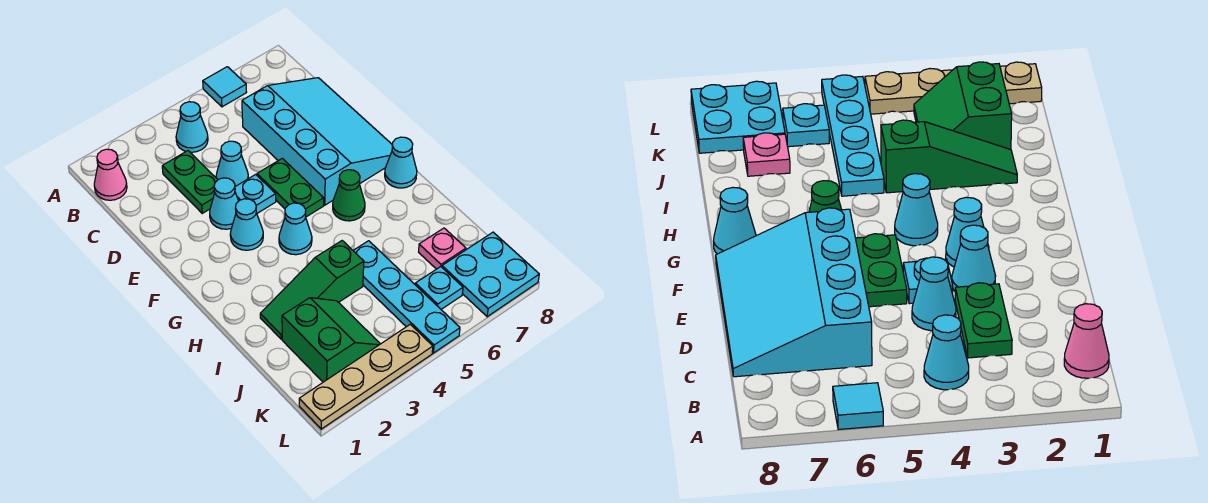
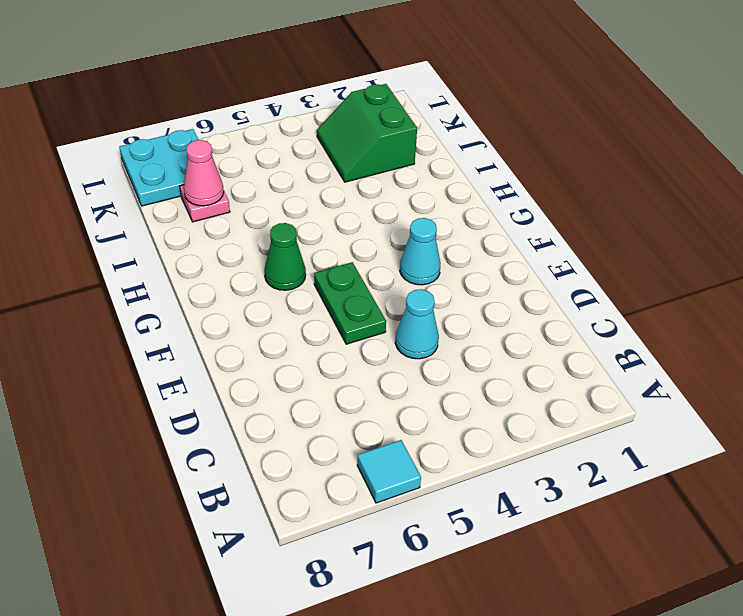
pink cone J7 level 2 -> pink cone B1 level 1
none -> cyan cone B4 level 1
none -> green plate C3:D3 level 1
none -> cyan slope C6:F8 level 1 top 6

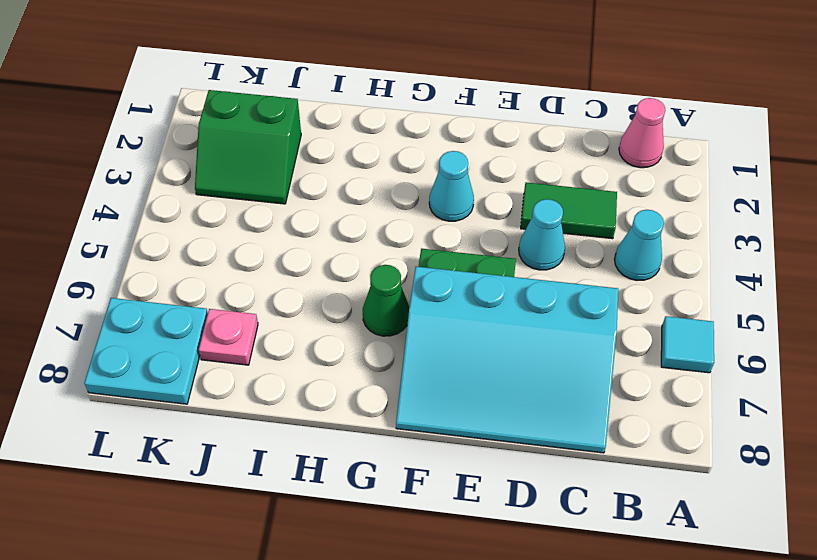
green tile C3:D3 level 1 -> green plate C3:D3 level 1
none -> cyan cone E3 level 1
none -> cyan plate E4 level 1
none -> cyan cone G4 level 1

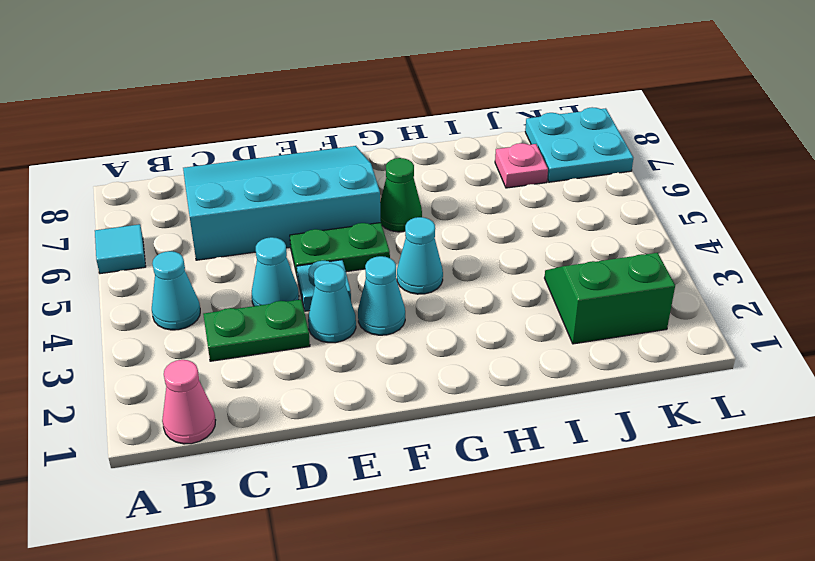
none -> cyan cone G8 level 1
none -> green slope I2:I4 level 1 top 4
none -> cyan plate I5:L5 level 1

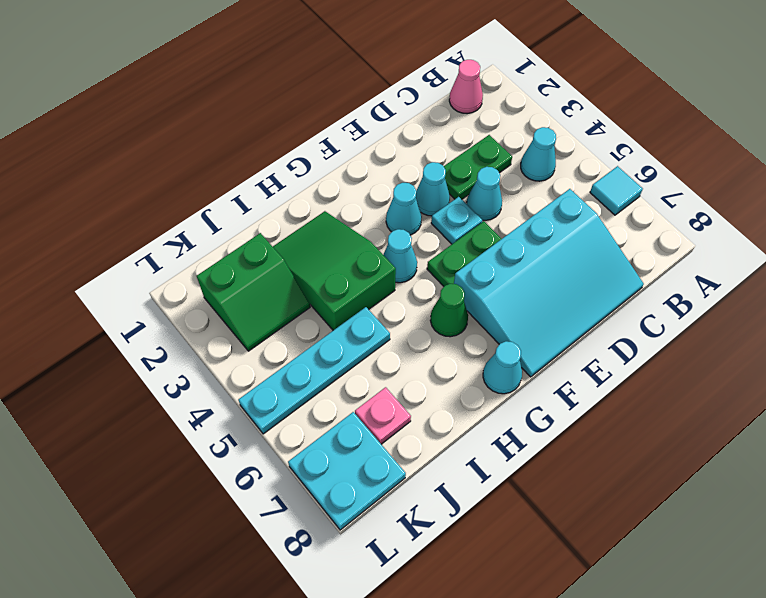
green slope H2:I4 level 1 top 4 -> green slope I2:I4 level 1 top 4
none -> cyan plate K6 level 1
none -> tan plate L1:L4 level 1

